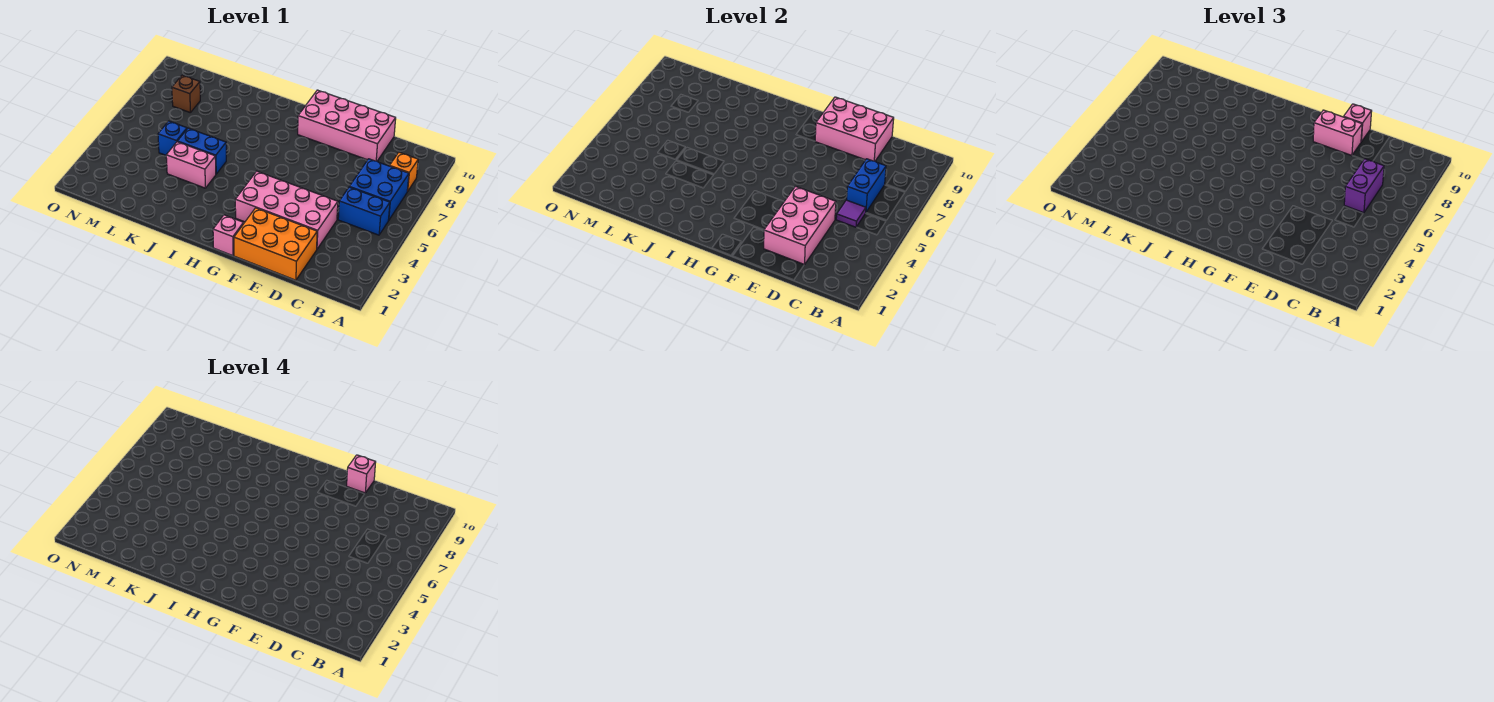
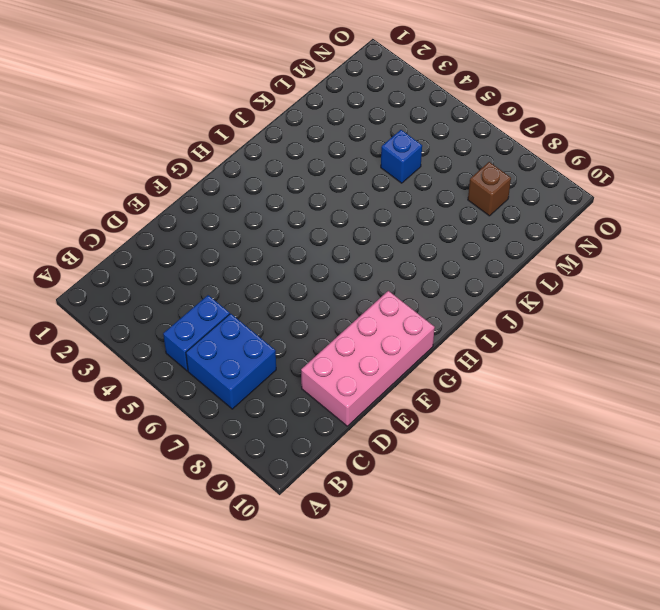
none -> orange brick B8 level 1
none -> orange brick D1:F2 level 1
none -> pink brick D3:G4 level 1

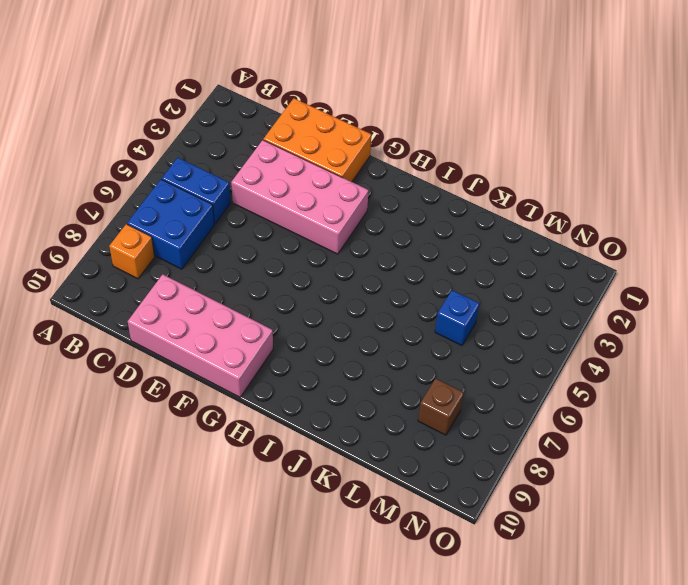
none -> pink brick G1 level 1
none -> pink brick J4:K4 level 1
none -> blue brick J5:K5 level 1

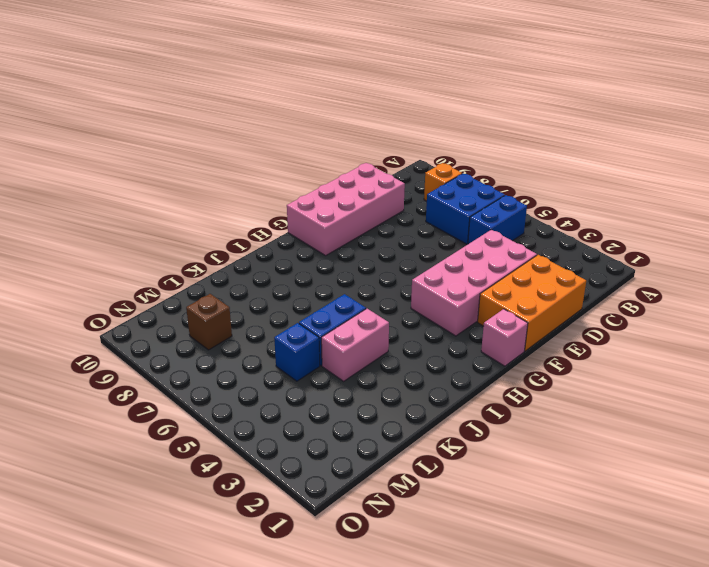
none -> purple tile C5 level 2
none -> blue brick C6:C7 level 2
none -> pink brick D2:E4 level 2

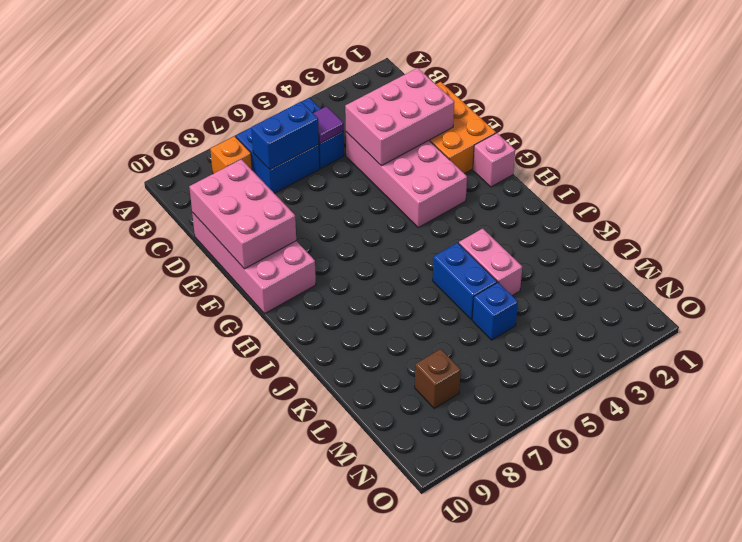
none -> purple brick C6:C7 level 3
none -> pink brick E9:F9 level 3
none -> pink brick E10 level 3

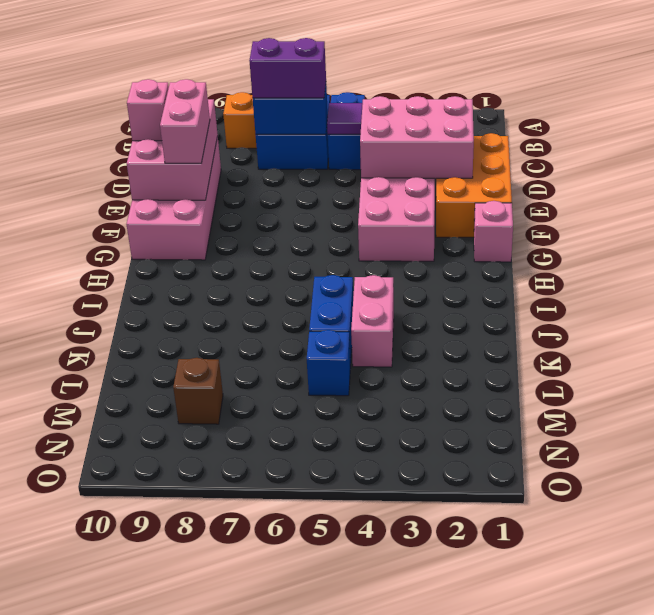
none -> pink brick E10 level 4

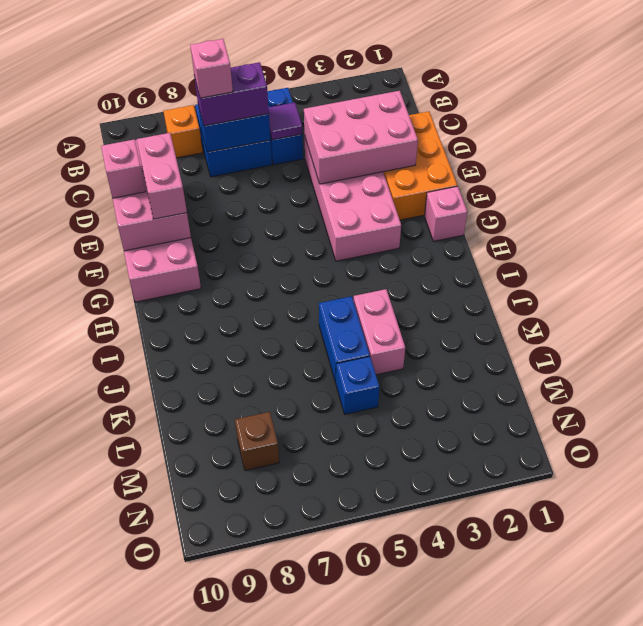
pink brick C7 level 4 -> pink brick E10 level 4

